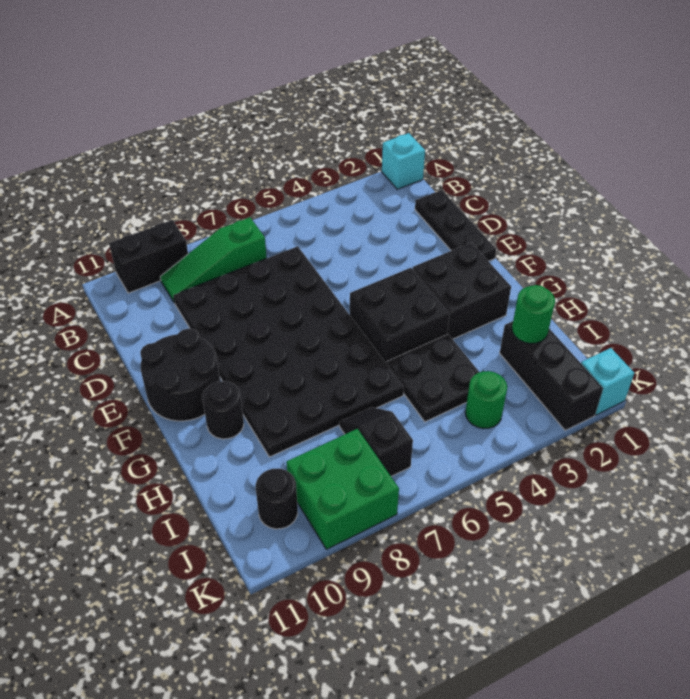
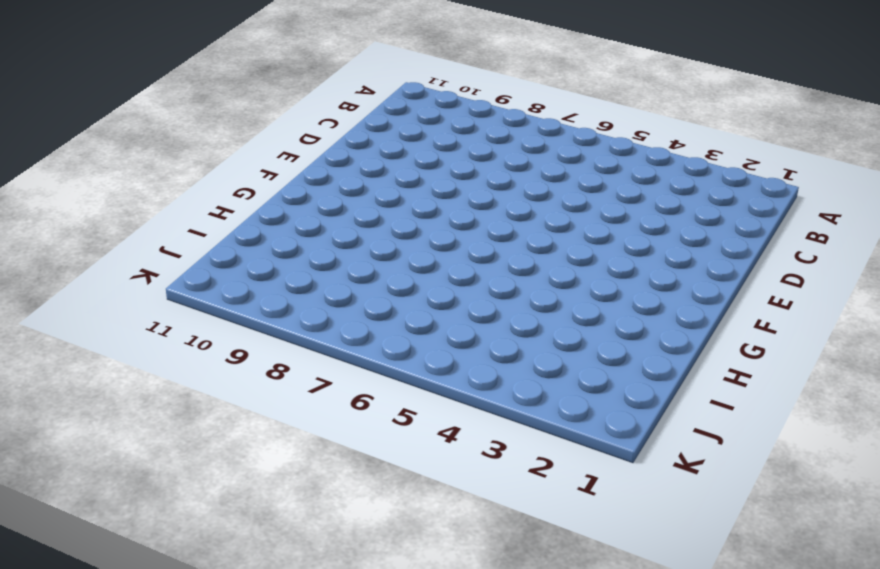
none -> cyan brick A1 level 1
none -> black brick A9:A10 level 1
none -> green slope B7:B9 level 1 top 7

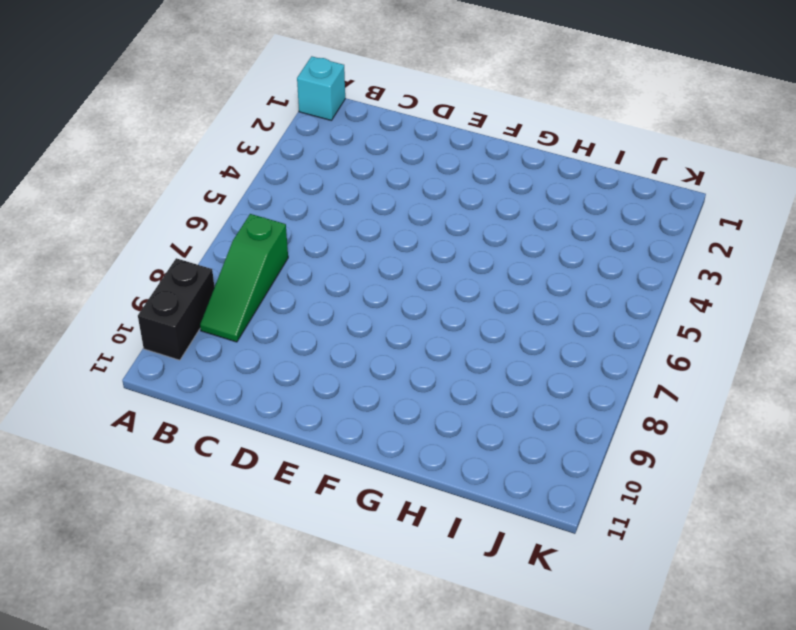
none -> black plate C1:E1 level 1
none -> black plate C6:H9 level 1
none -> black round brick E10:F11 level 1

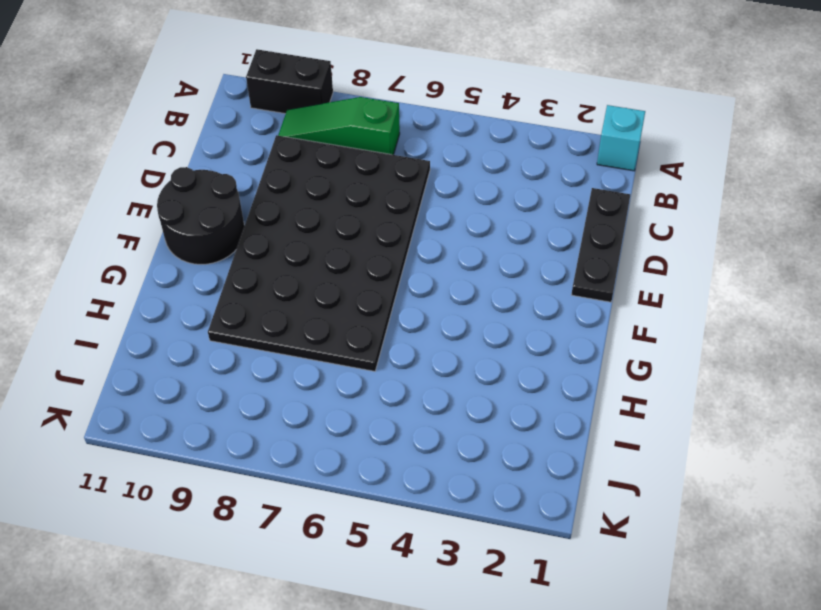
none -> black brick F2:G3 level 1
none -> black brick F4:G5 level 1
none -> black round brick G10 level 1

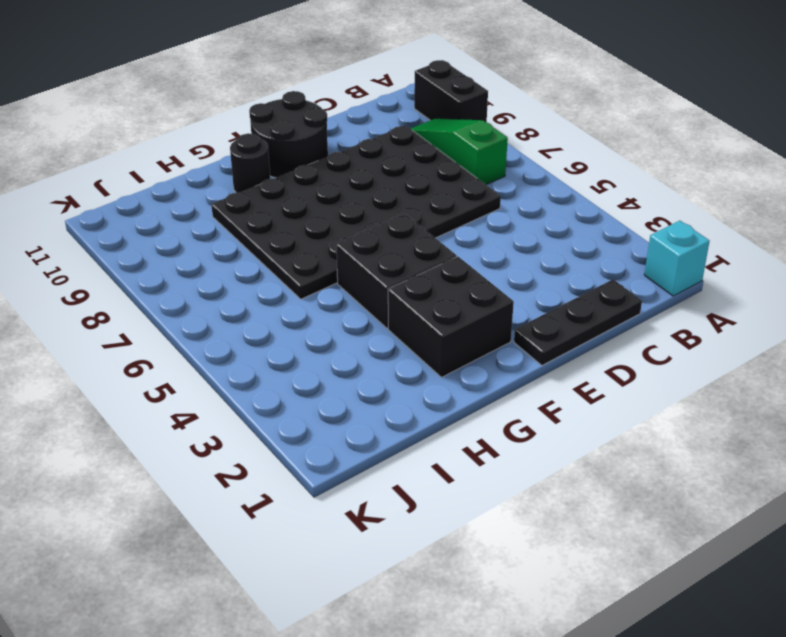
none -> black plate H4:I5 level 1
none -> black brick I2:K2 level 1
none -> black slope I7:J7 level 1 top J

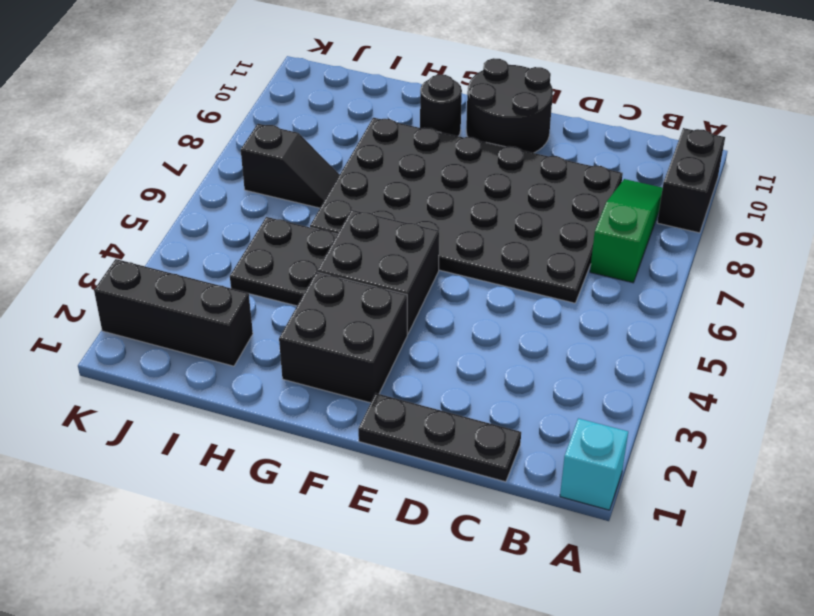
none -> green round brick J4 level 1
none -> green brick J8:K9 level 1
none -> black round brick J10 level 1

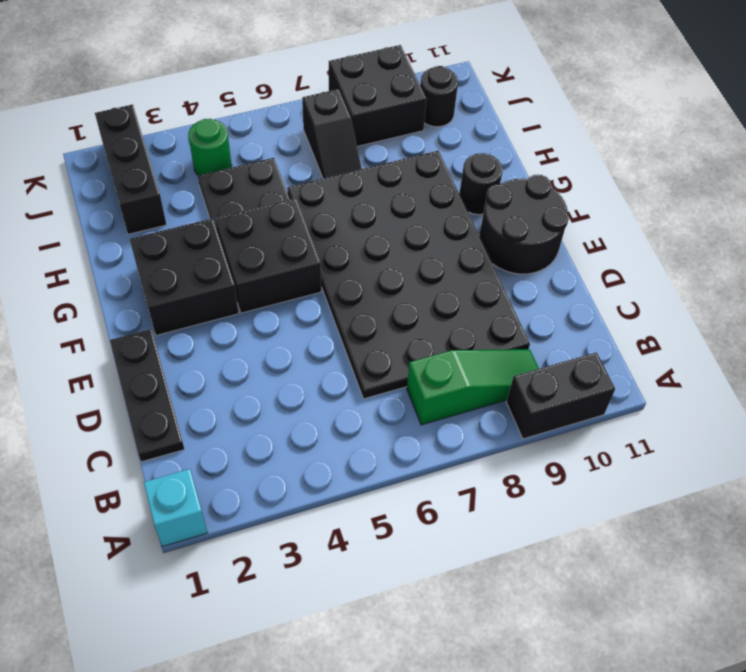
black brick J8:K9 level 1 -> green brick J8:K9 level 1
none -> cyan brick K1 level 1
none -> green round brick I2 level 2

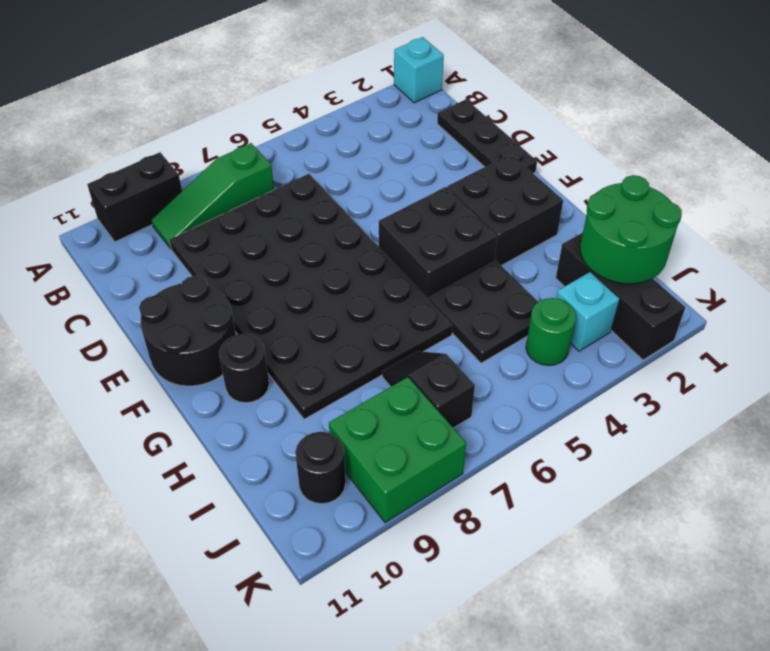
green round brick I1:J2 level 2 -> green round brick I2 level 2
cyan brick J3 level 1 -> cyan brick K1 level 1

